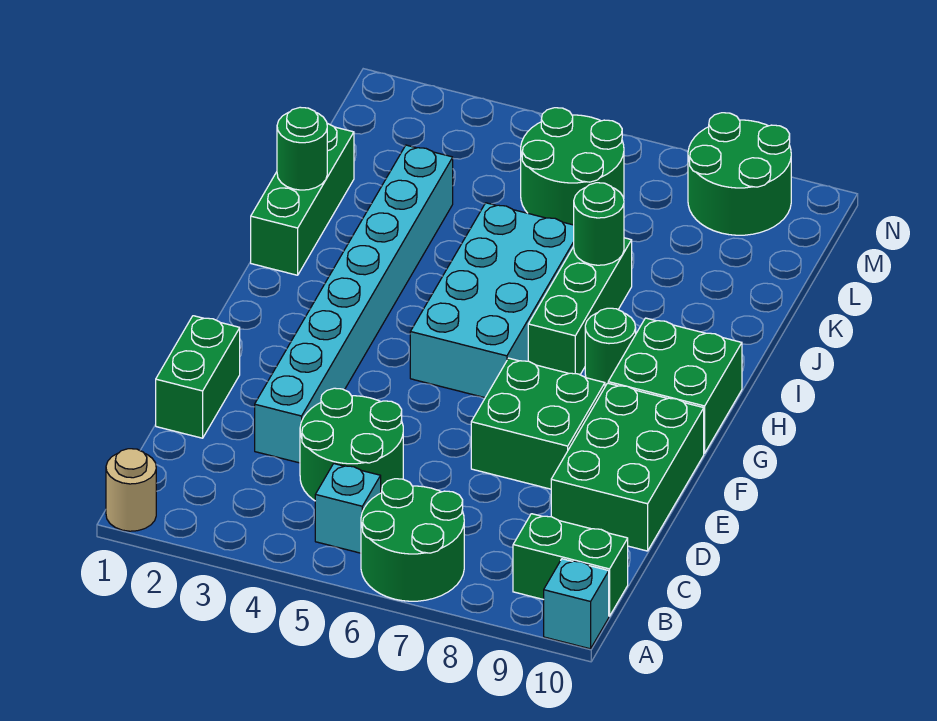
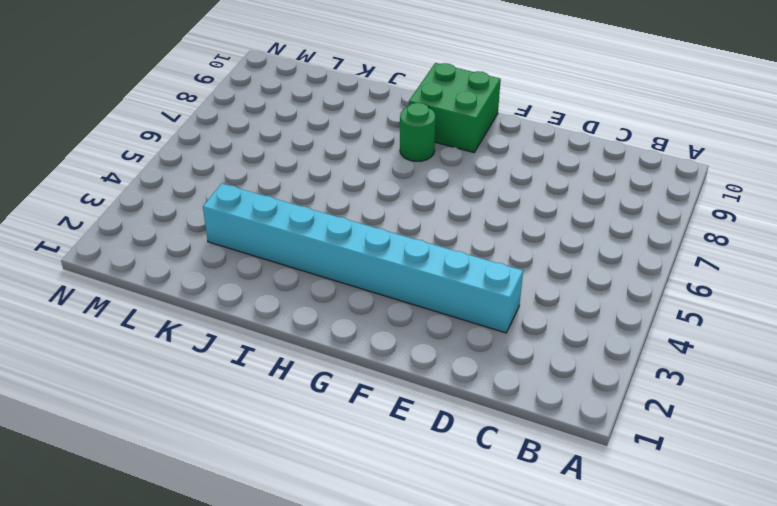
none -> tan round brick A1 level 1
none -> green round brick A6:B7 level 1
none -> cyan brick A10 level 1

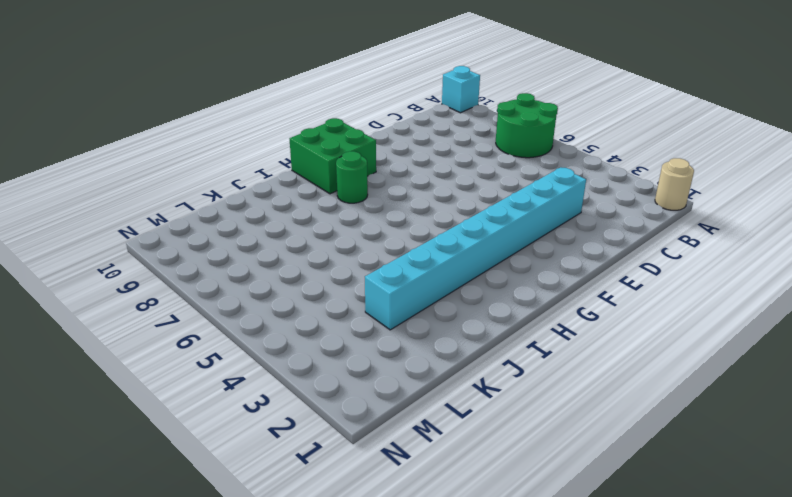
none -> cyan brick B5 level 1
none -> green brick B9:B10 level 1
none -> green round brick C4:D5 level 1

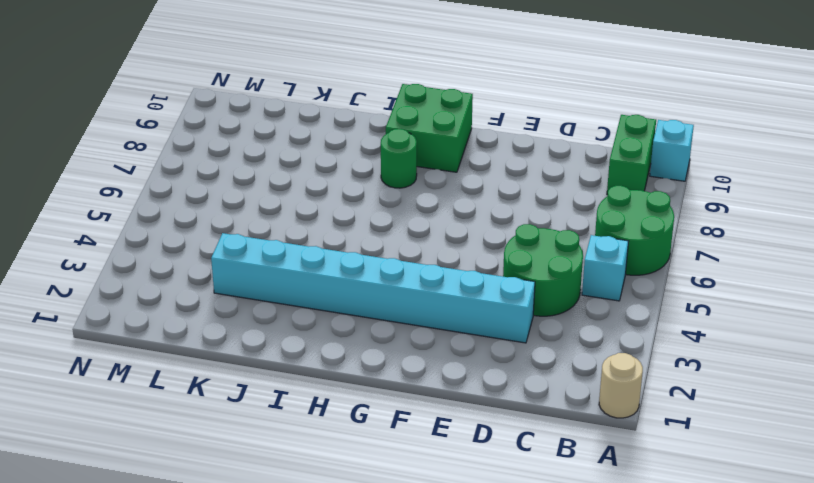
none -> green brick D1:E1 level 1
none -> green brick D9:F10 level 1
none -> green brick E7:F8 level 1

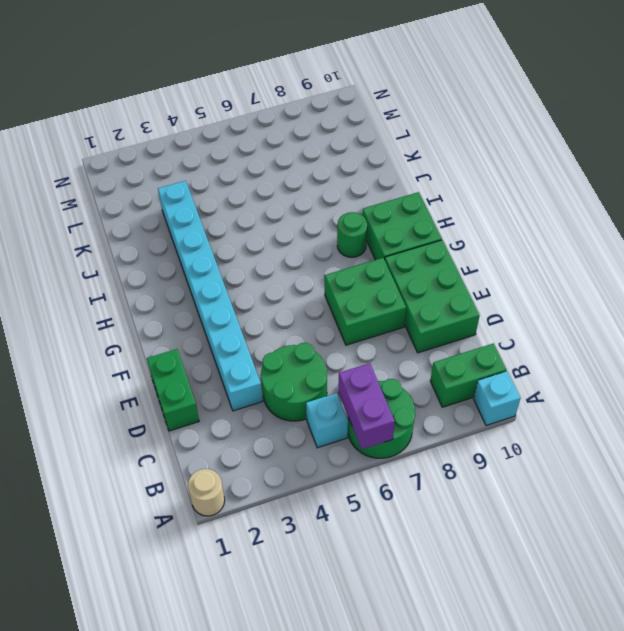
purple brick A6:B6 level 2 -> none
none -> cyan brick G5:J6 level 1
none -> green brick H7:J7 level 1
none -> green brick I1:K1 level 1

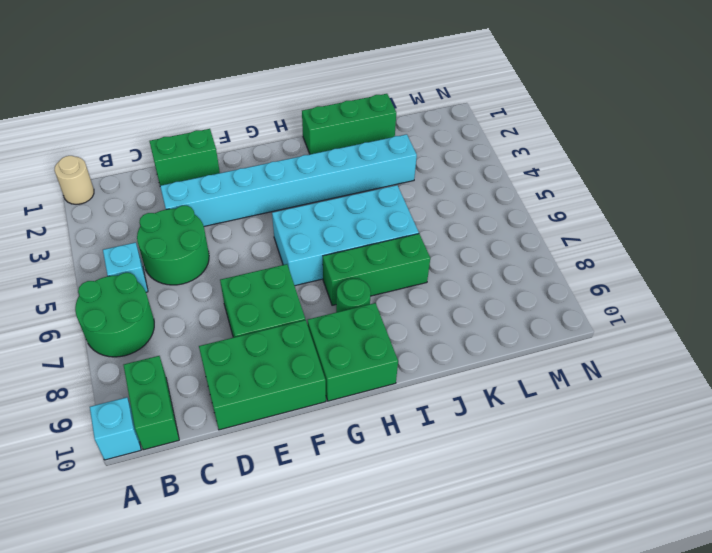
none -> green round brick L5:M6 level 1
none -> green round brick M8:N9 level 1
none -> green round brick J1 level 2

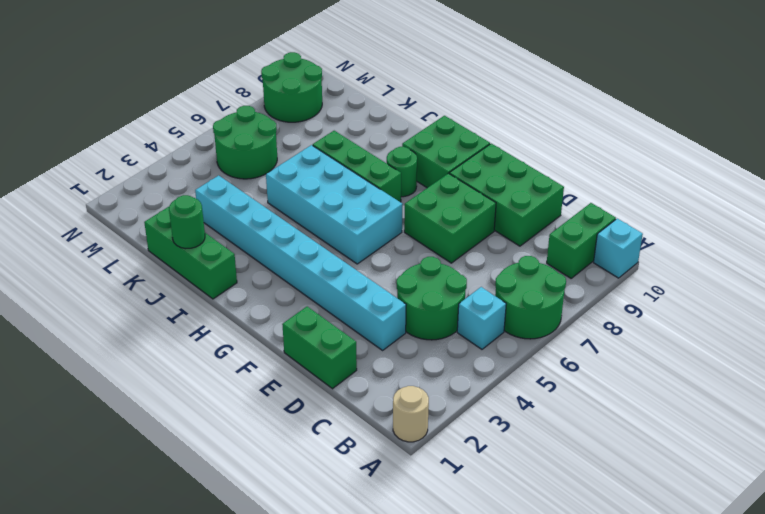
none -> green round brick J7 level 2

